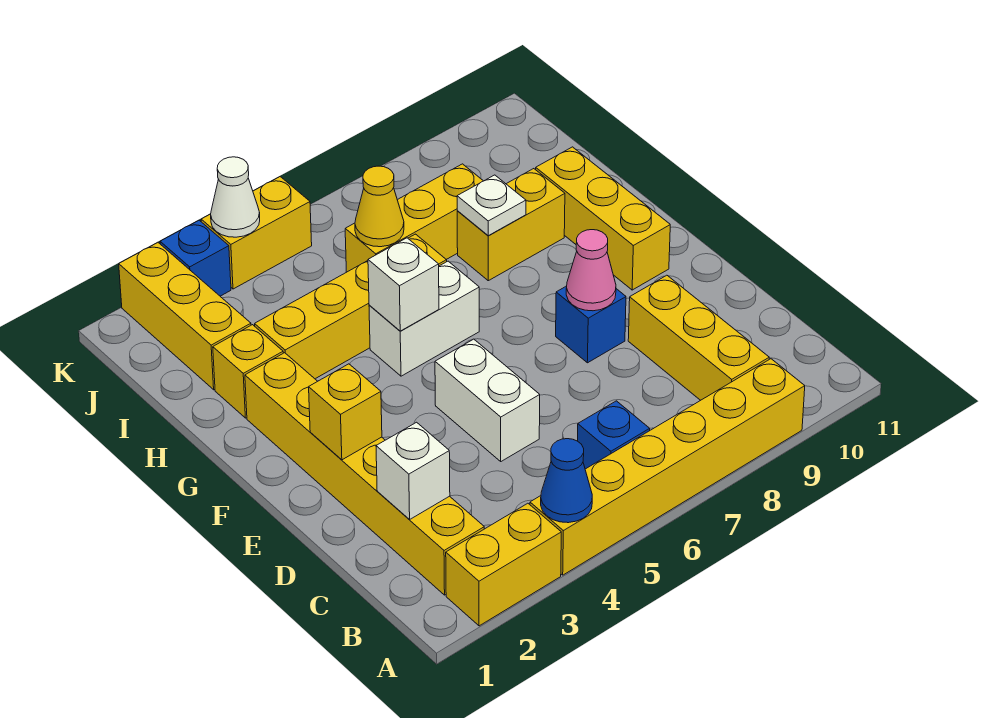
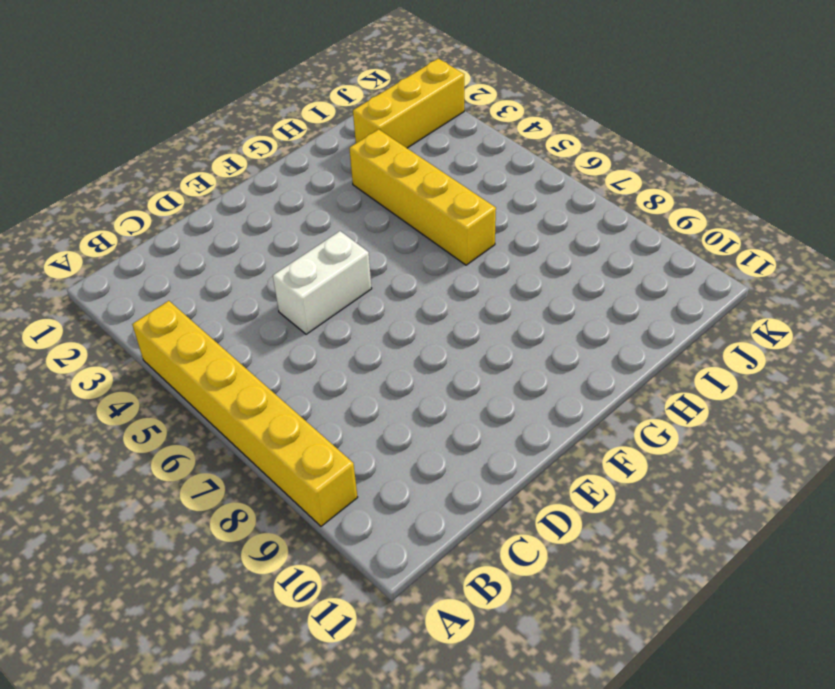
none -> yellow brick A2:A3 level 1
none -> yellow brick B2:G2 level 1
none -> blue brick B6 level 1

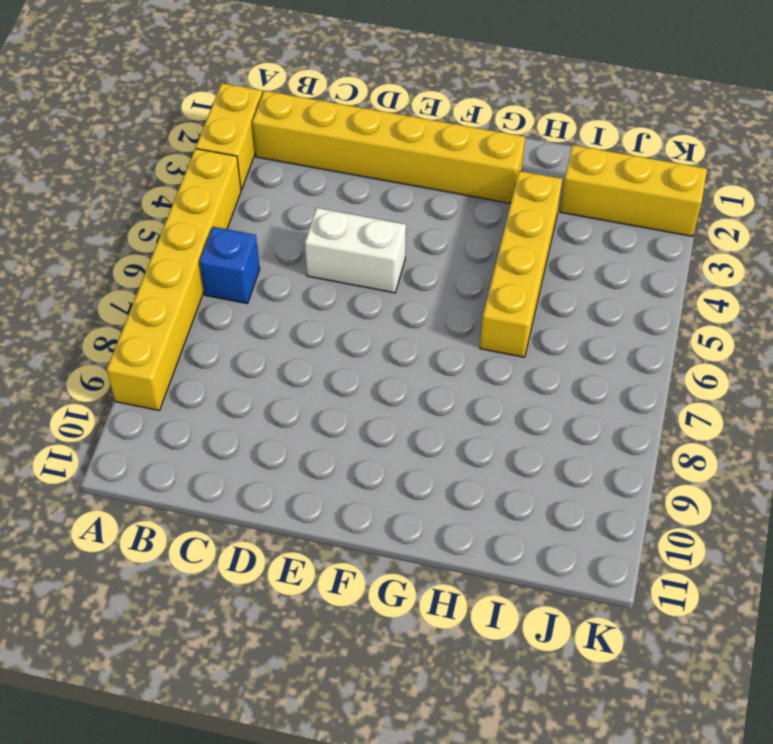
none -> yellow brick B9:D9 level 1
none -> blue brick E8 level 1
none -> yellow brick F10:H10 level 1

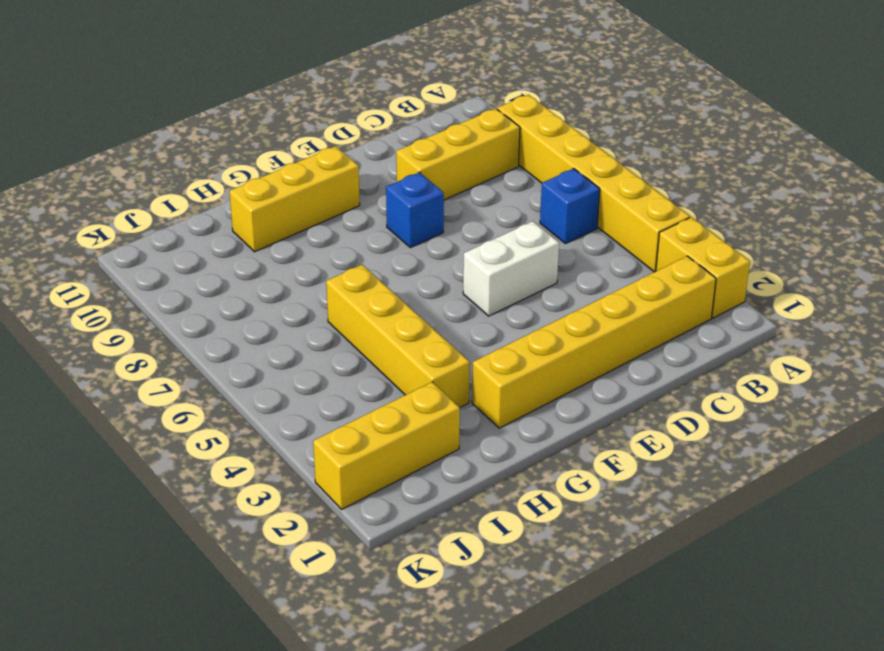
none -> white brick G5:G6 level 1
none -> yellow brick H2 level 1
none -> yellow brick H8:H9 level 1

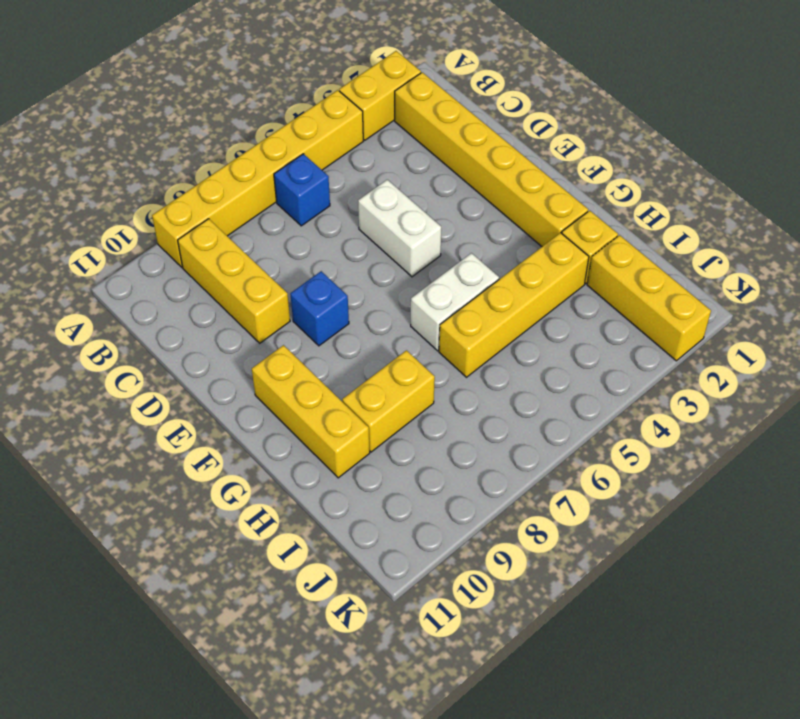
none -> yellow brick I6:I8 level 1
none -> blue brick K3 level 1
none -> yellow brick K4:K5 level 1

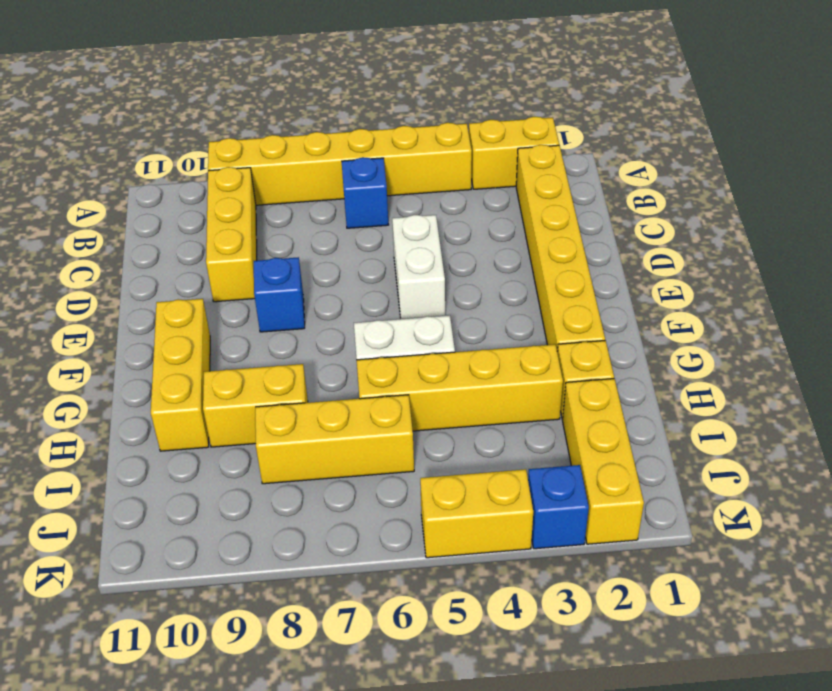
none -> blue cone A4 level 2
none -> white brick C2 level 2
none -> yellow brick E2 level 2

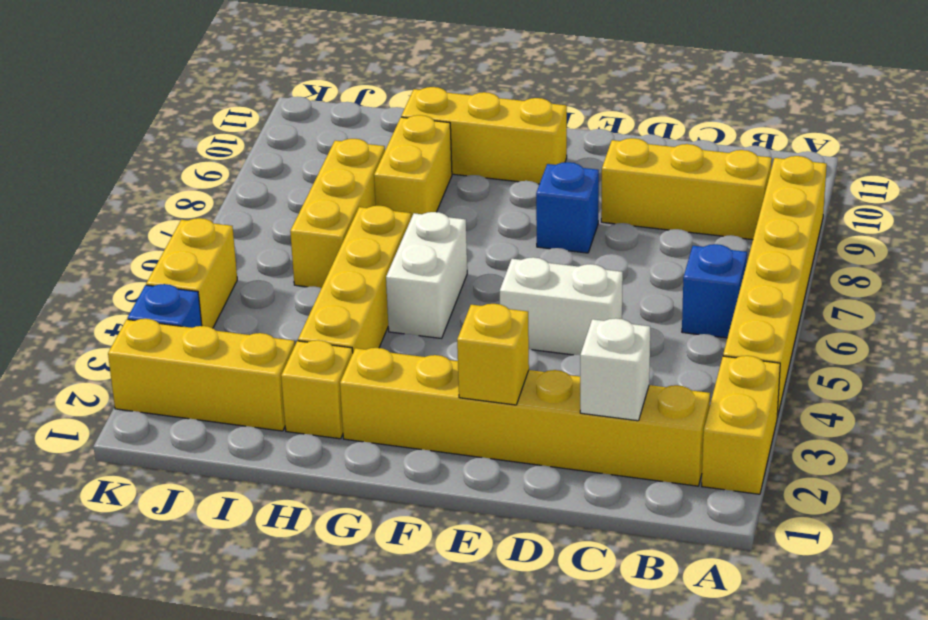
none -> blue cone A4 level 2
none -> pink cone E8 level 2
none -> white brick G5 level 2

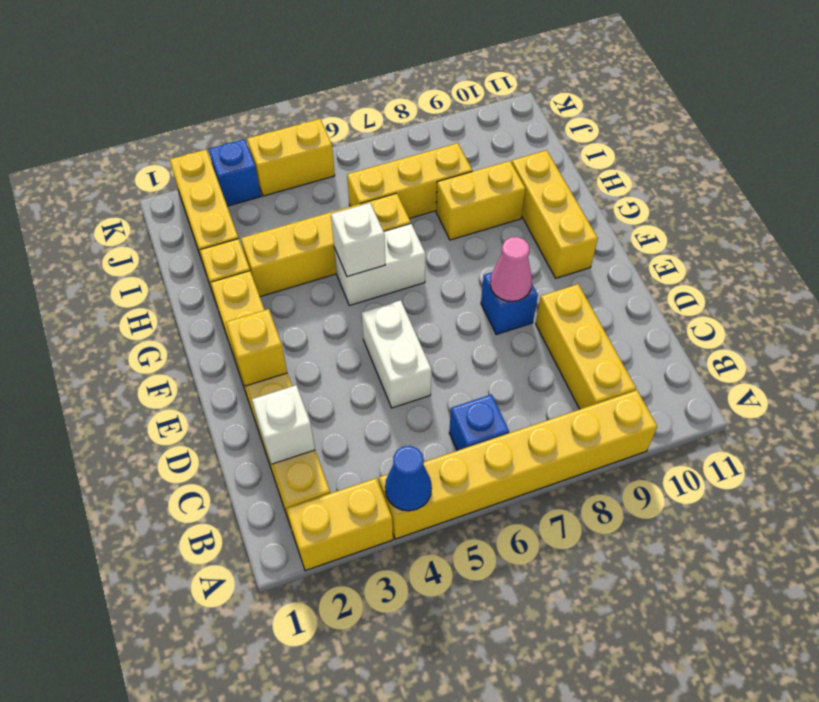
none -> white plate H8 level 2
none -> yellow cone I6 level 2
none -> white cone K4 level 2

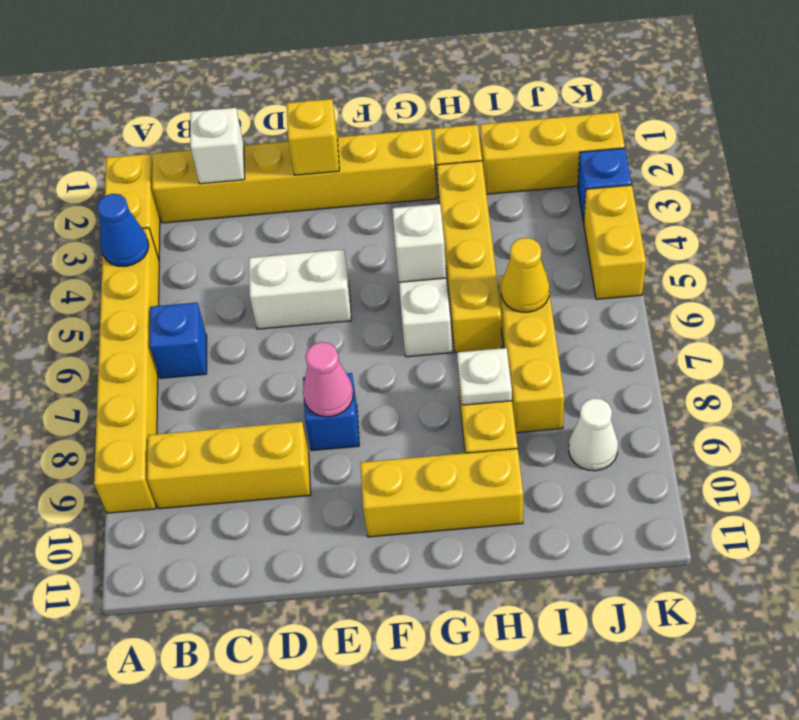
white cone J9 level 1 -> white cone K4 level 2

